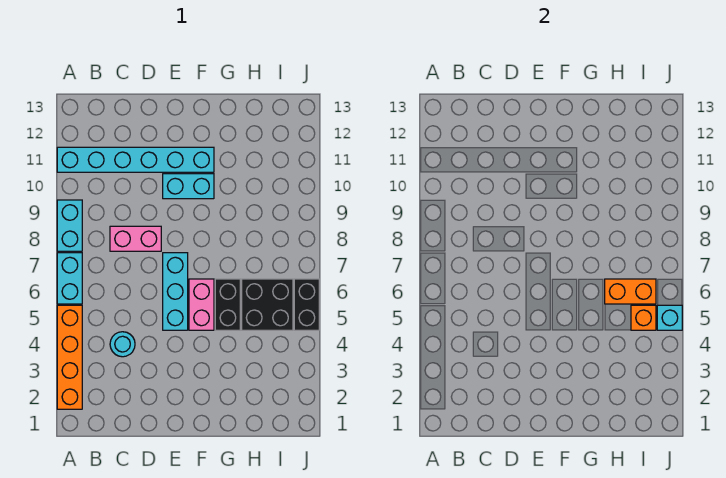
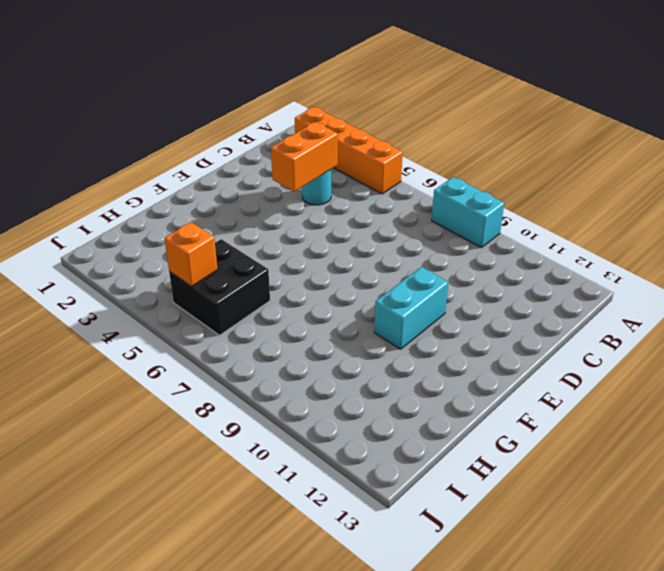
orange brick C4:D4 level 2 -> orange brick H6:I6 level 2
none -> cyan brick A6:A7 level 1
none -> cyan brick A11:F11 level 1
none -> pink brick C8:D8 level 1

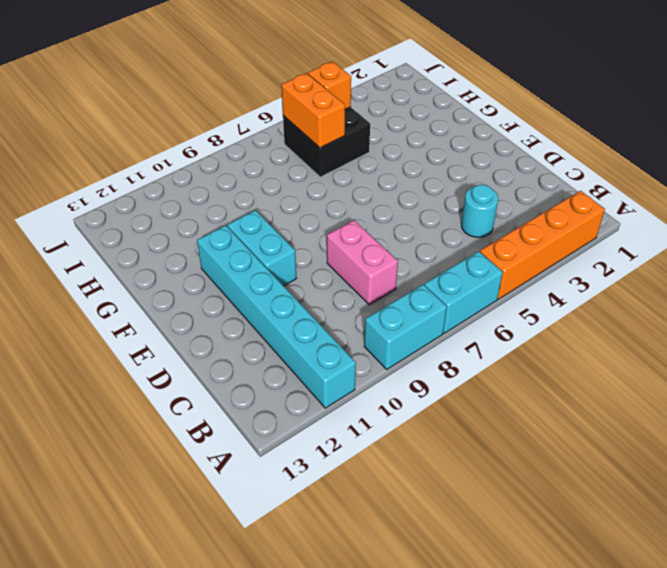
none -> cyan brick E5:E7 level 1
none -> pink brick F5:F6 level 1
none -> black brick G5:G6 level 1

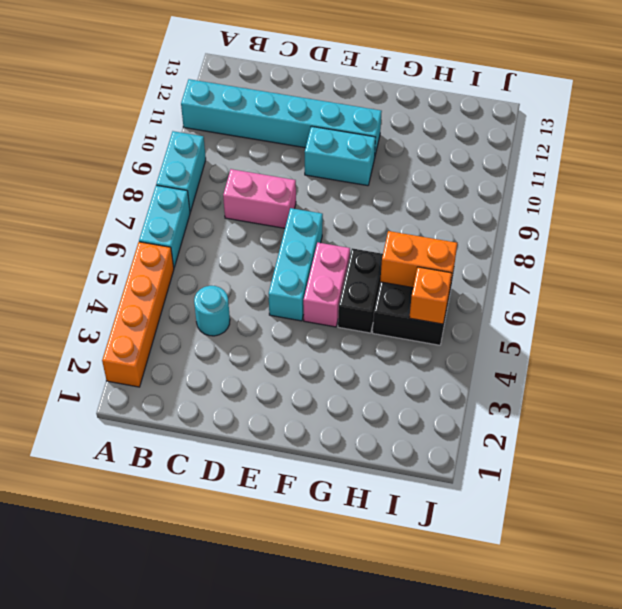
none -> black brick J5:J6 level 1
none -> cyan brick J5 level 2

